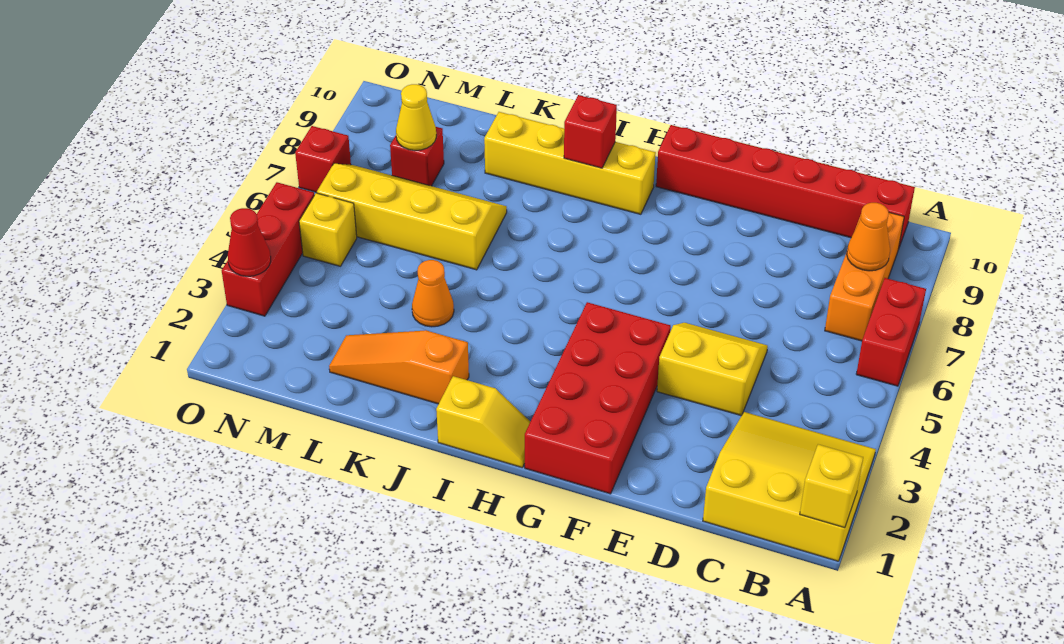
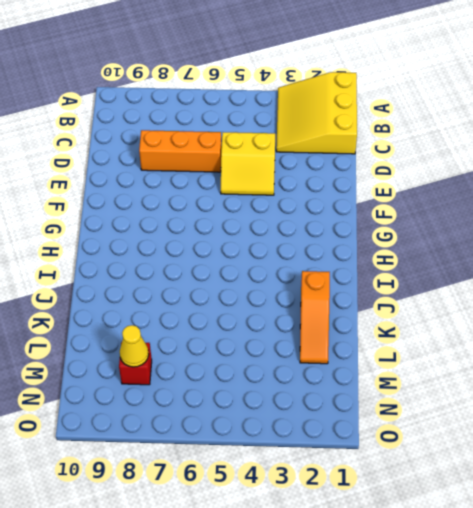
yellow slope D4:E5 level 1 top D -> yellow slope D4:E5 level 1 top 4
orange brick D6:D8 level 1 -> orange brick B7:B9 level 1
none -> red brick A6:A7 level 1
none -> red brick B10:G10 level 1
none -> red brick F1:G4 level 1

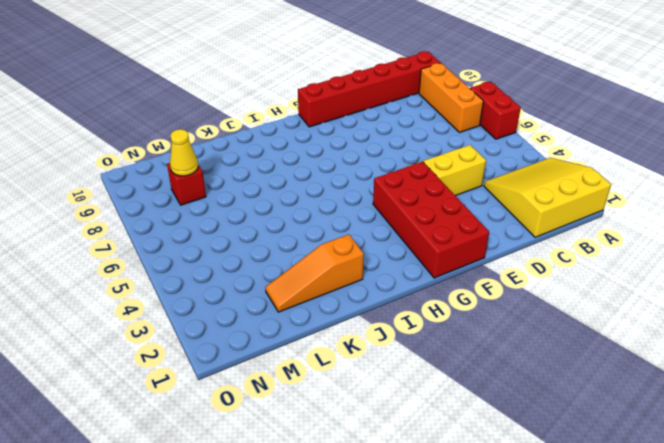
none -> yellow slope H1:I1 level 1 top I
none -> yellow brick H9:K9 level 1
none -> orange cone K4 level 1

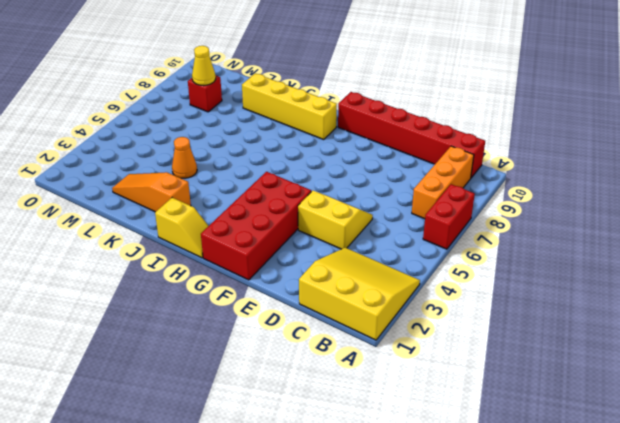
none -> yellow slope K6:N7 level 1 top 6
none -> yellow brick N5 level 1
none -> red brick O3:O5 level 1

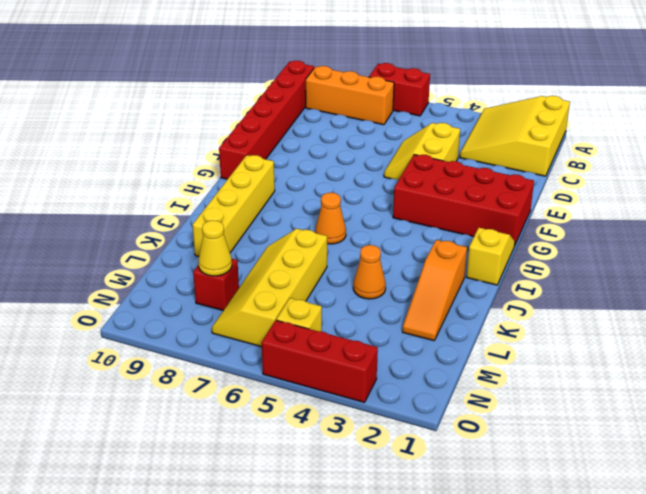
orange cone I6 level 1 -> orange cone B8 level 2
none -> red brick O7 level 1
none -> yellow brick A1 level 2
none -> red brick I9 level 2

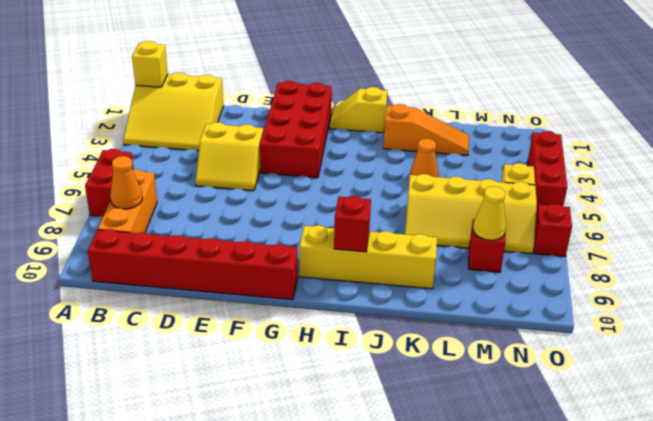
none -> red cone O3 level 2

